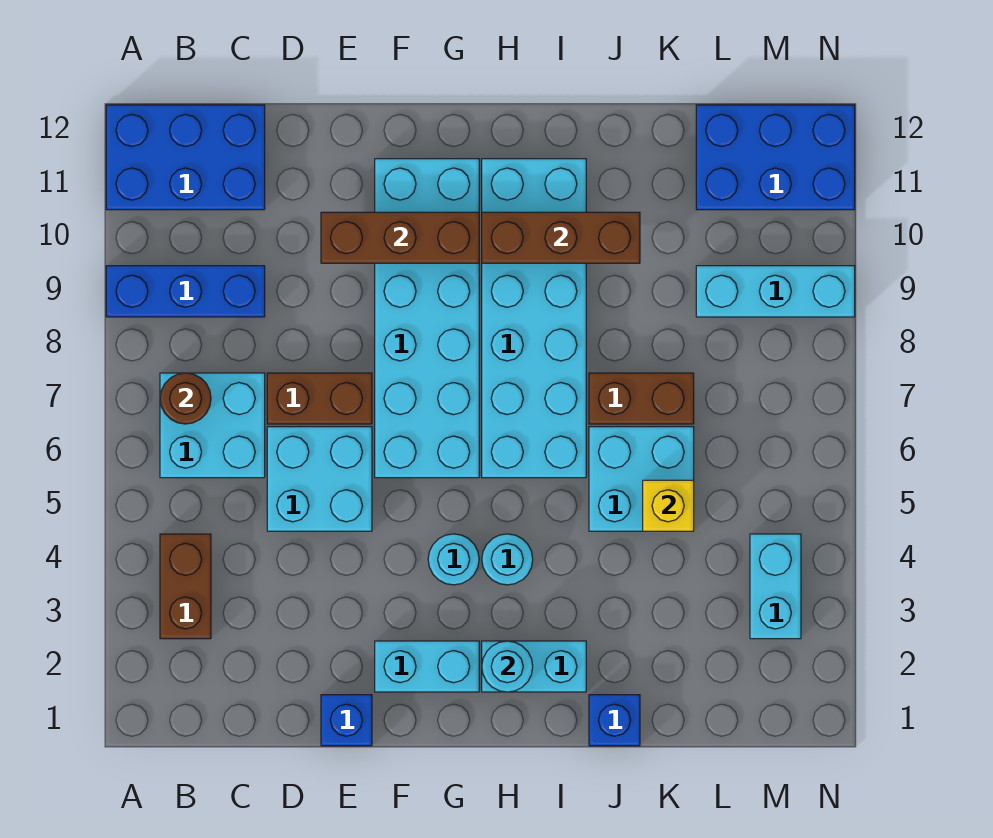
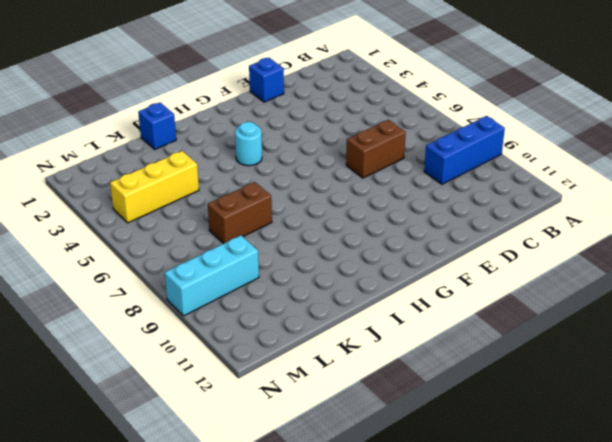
yellow brick K4:M4 level 1 -> cyan brick M3:M4 level 1
none -> blue brick A11:C12 level 1
none -> brown brick B3:B4 level 1
none -> cyan brick B6:C7 level 1

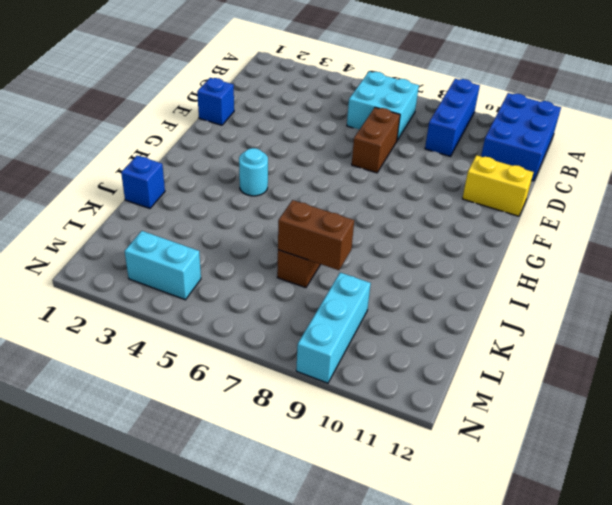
yellow brick E11:E12 level 1 -> none
brown brick K7:K8 level 2 -> brown brick B3:B4 level 1
none -> cyan brick D5:E6 level 1
none -> cyan brick F2:G2 level 1
none -> cyan brick F6:G11 level 1

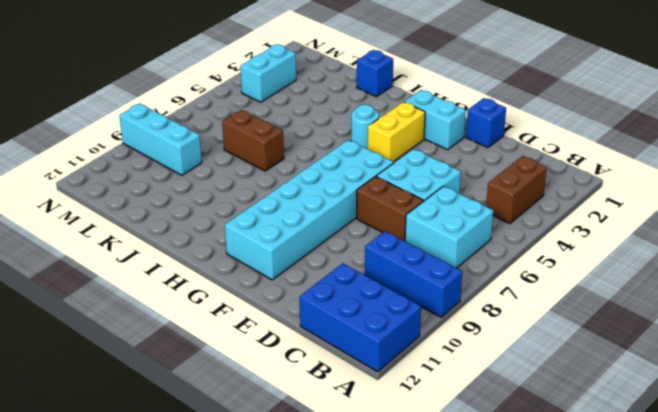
yellow brick G3:G4 level 1 -> cyan round brick G4 level 1
none -> cyan brick H2:I2 level 1
none -> cyan brick H6:I11 level 1
none -> cyan brick J5:K6 level 1

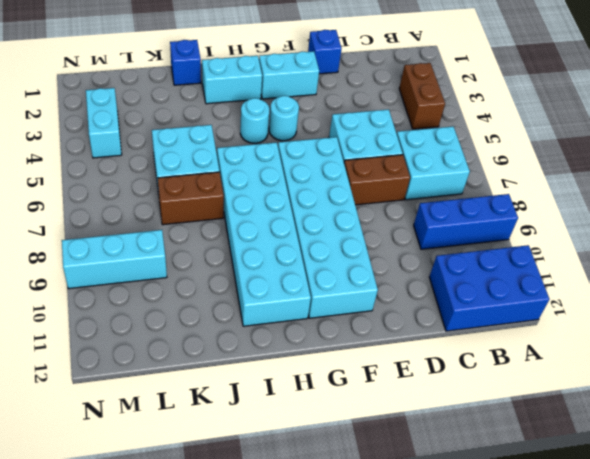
none -> blue brick L11:N12 level 1
none -> brown round brick B7 level 2
none -> brown brick E10:G10 level 2

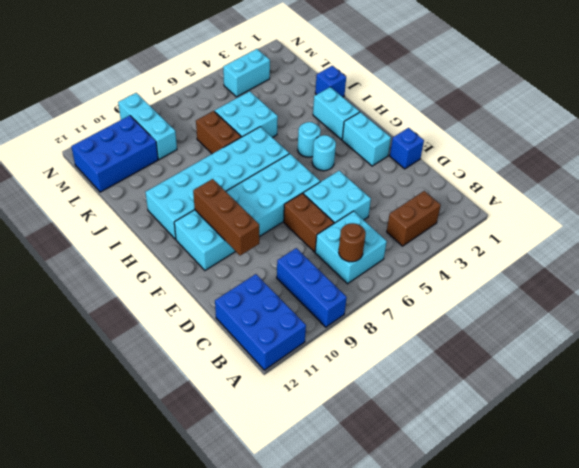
blue brick L10:M12 level 1 -> blue brick L11:N12 level 1
none -> cyan round brick H2 level 2
none -> brown brick H10:J10 level 2
none -> yellow brick K5 level 2

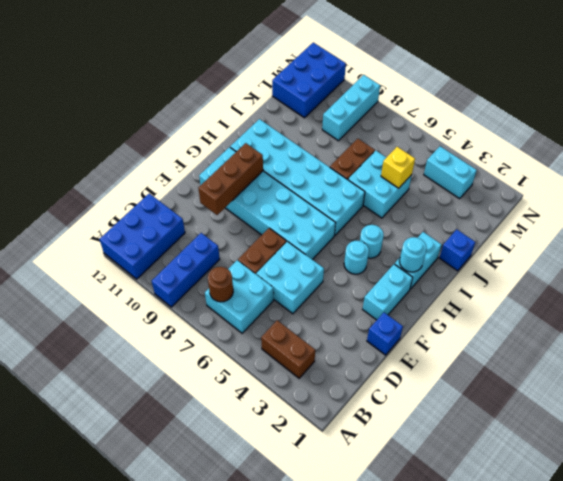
none -> brown brick H10:J10 level 2

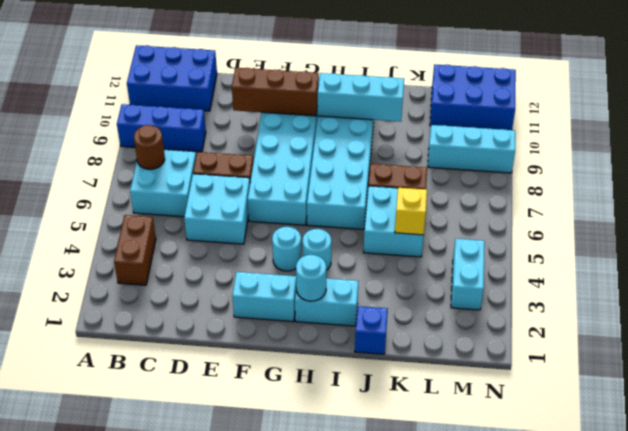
cyan brick H10:J10 level 2 -> brown brick H10:J10 level 2
none -> blue brick E1 level 1

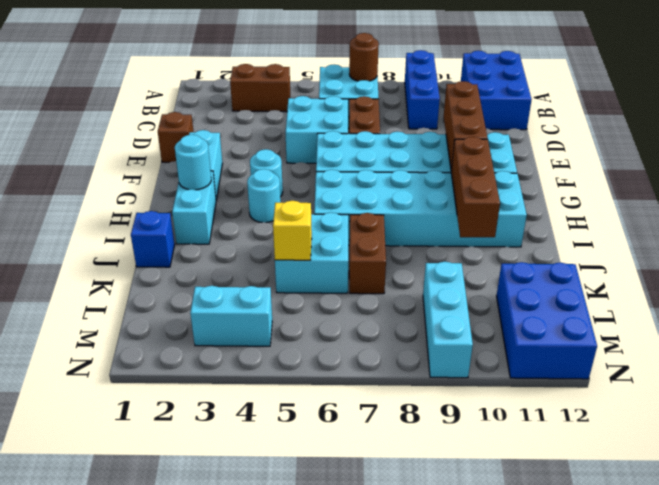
brown brick E1 level 1 -> blue brick E1 level 1

